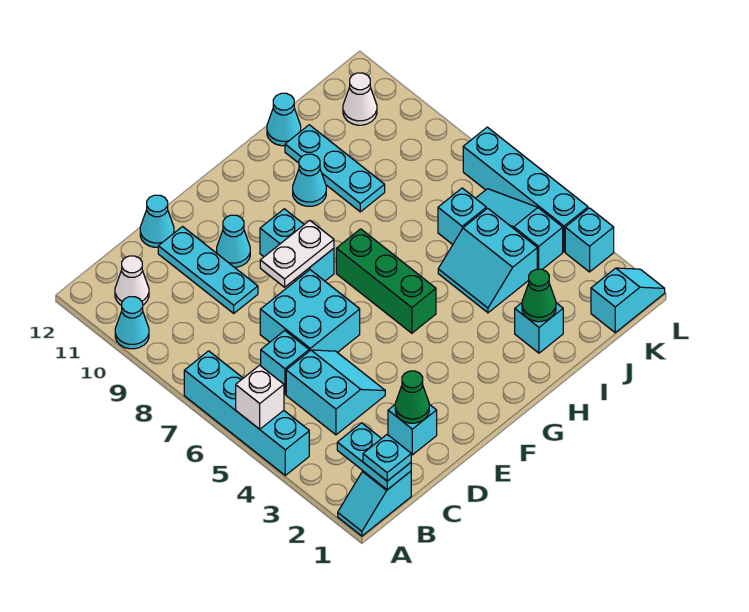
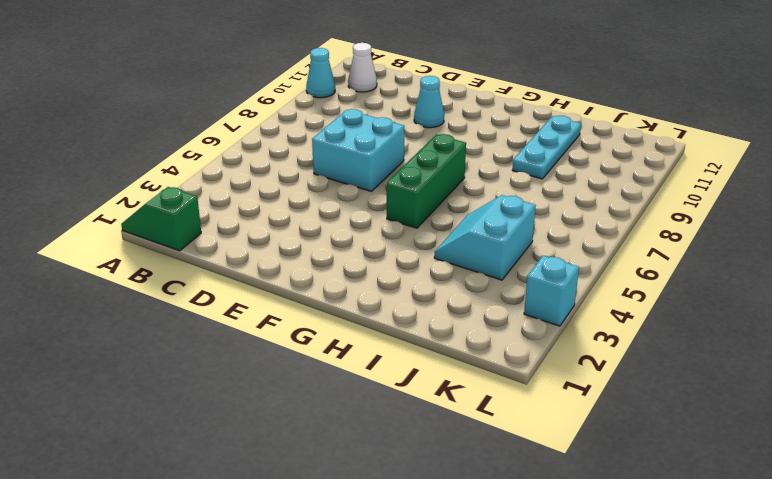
green slope A1:B1 level 1 top B -> cyan slope A1:B1 level 1 top B
none -> cyan brick A4:A7 level 1
none -> cyan slope C4:D5 level 1 top C
none -> cyan brick C6 level 1
none -> cyan brick D2 level 1

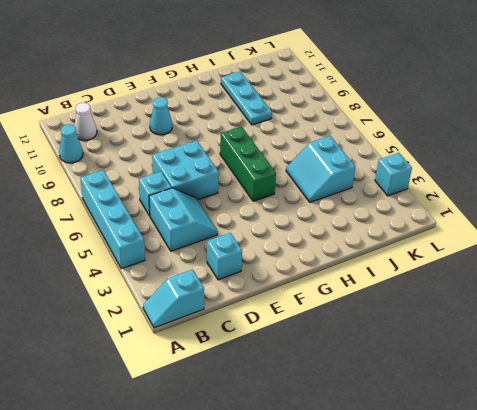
none -> cyan plate D9:D11 level 1
none -> cyan cone D12 level 1
none -> cyan brick F8:F9 level 1
none -> cyan cone H10 level 1

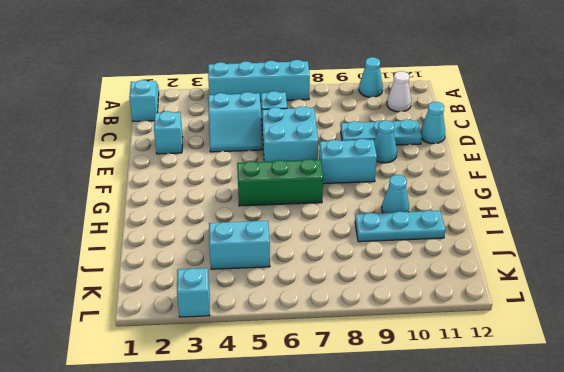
none -> cyan brick I2 level 1
none -> cyan cone I12 level 1
none -> cyan brick J6 level 1
none -> cyan slope K1:L1 level 1 top K

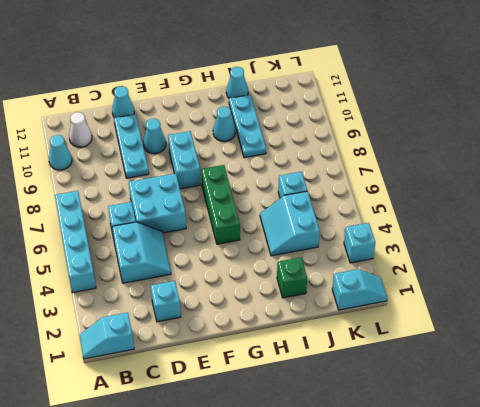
green brick I2 level 1 -> cyan brick I2 level 1
none -> cyan slope K4:K6 level 1 top 4
none -> white cone K11 level 1
none -> cyan brick L4:L7 level 1
none -> white brick A5 level 2

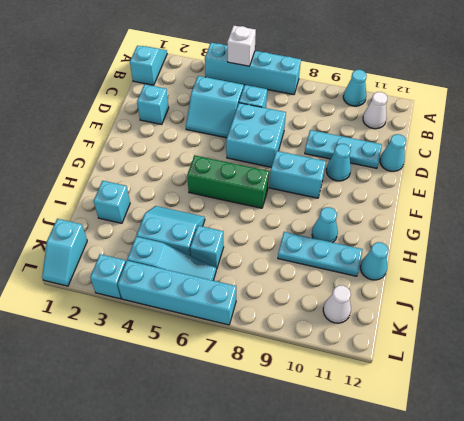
none -> cyan plate B1:B2 level 2
none -> green cone D2 level 2
none -> white plate E8:F8 level 2
none -> green cone I2 level 2

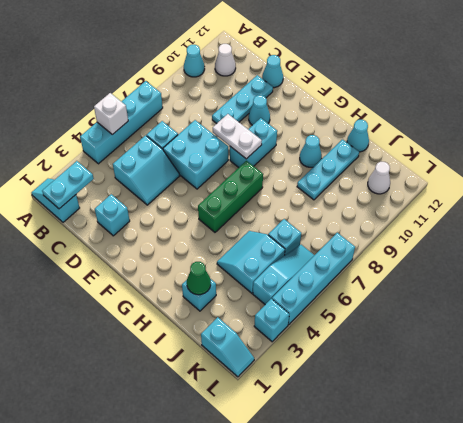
none -> green cone D2 level 2
none -> cyan plate B1 level 3

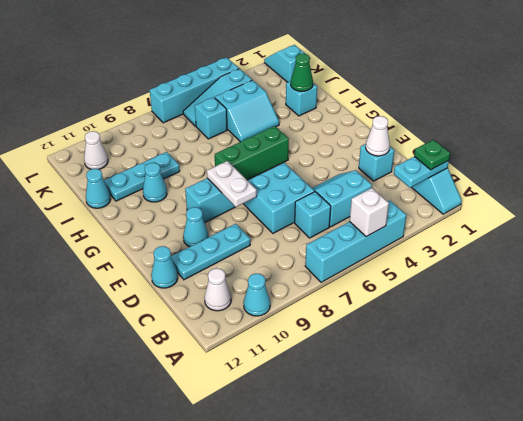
green plate B1 level 3 -> cyan plate B1 level 3
white cone D2 level 2 -> green cone D2 level 2
none -> cyan brick L3 level 1

